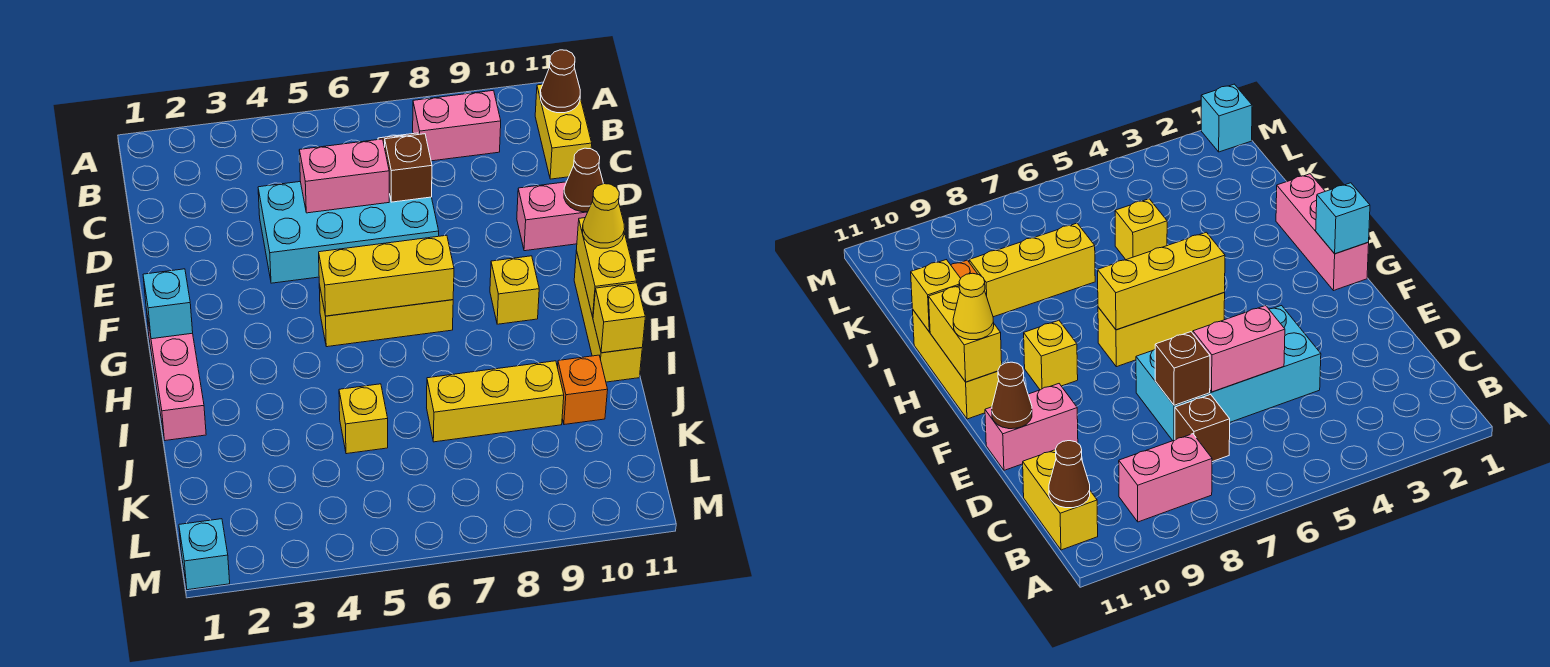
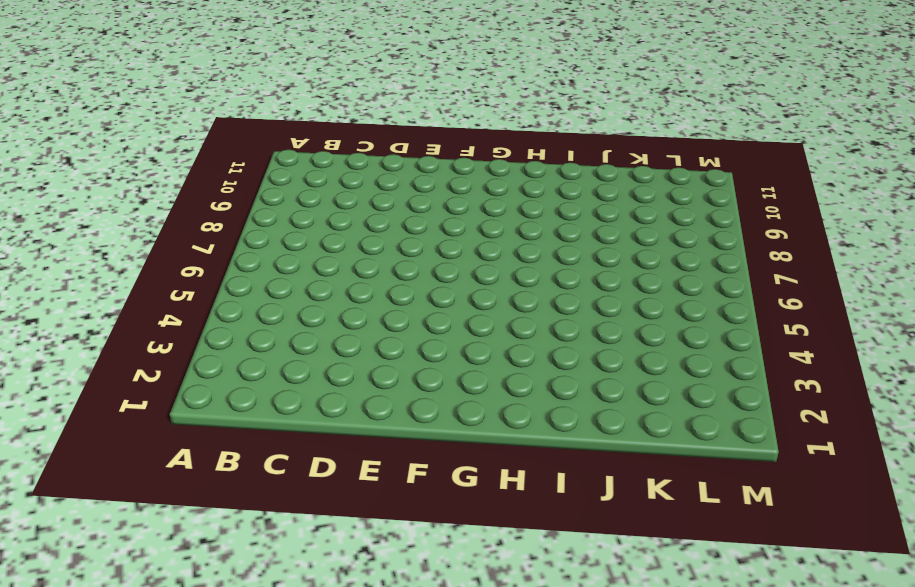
none -> pink brick B8:B9 level 1
none -> yellow brick B11:C11 level 1
none -> brown brick C7 level 1

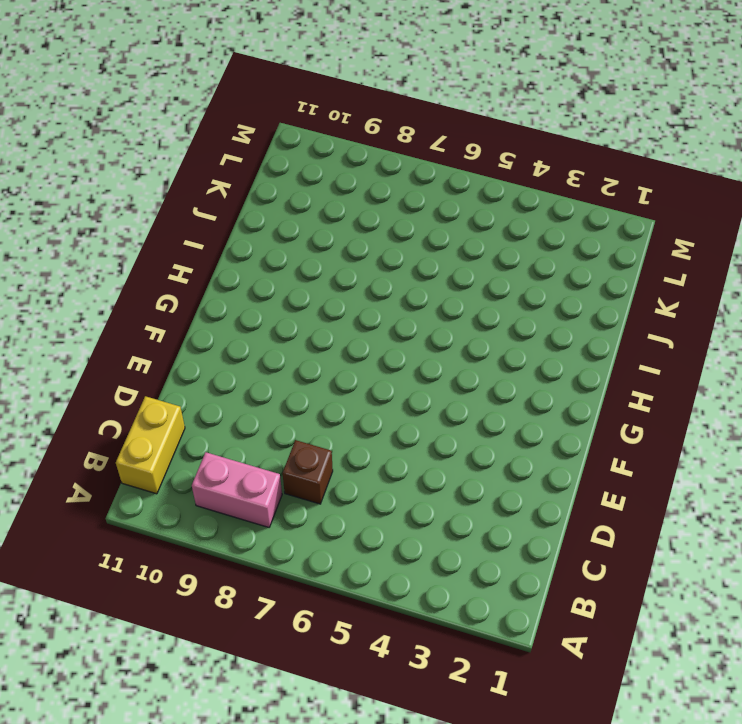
none -> cyan brick D4:E7 level 1
none -> pink brick E10:E11 level 1
none -> pink brick G1:I1 level 1

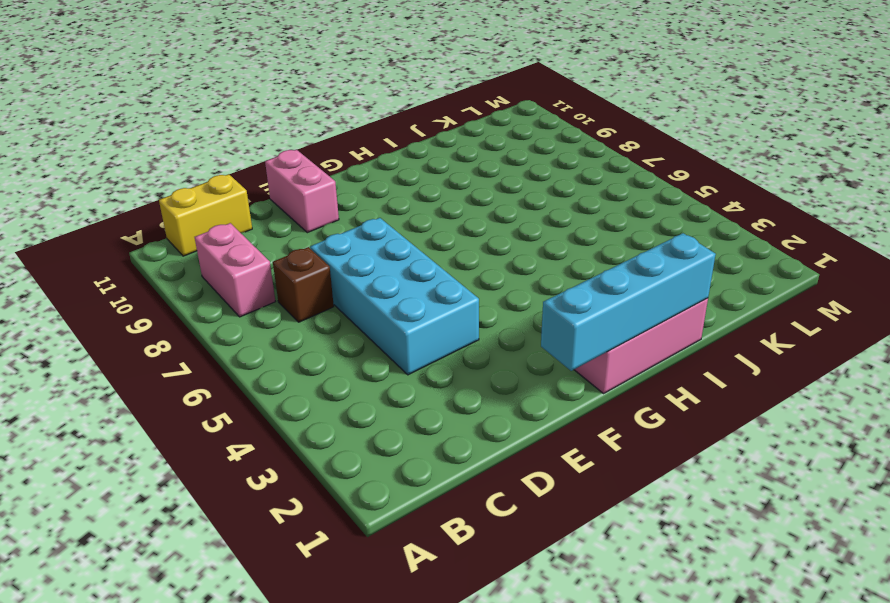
cyan brick F1:I1 level 2 -> cyan brick G1 level 2
none -> yellow brick G5:G7 level 1
none -> yellow brick G9 level 1
none -> yellow brick G11:I11 level 1

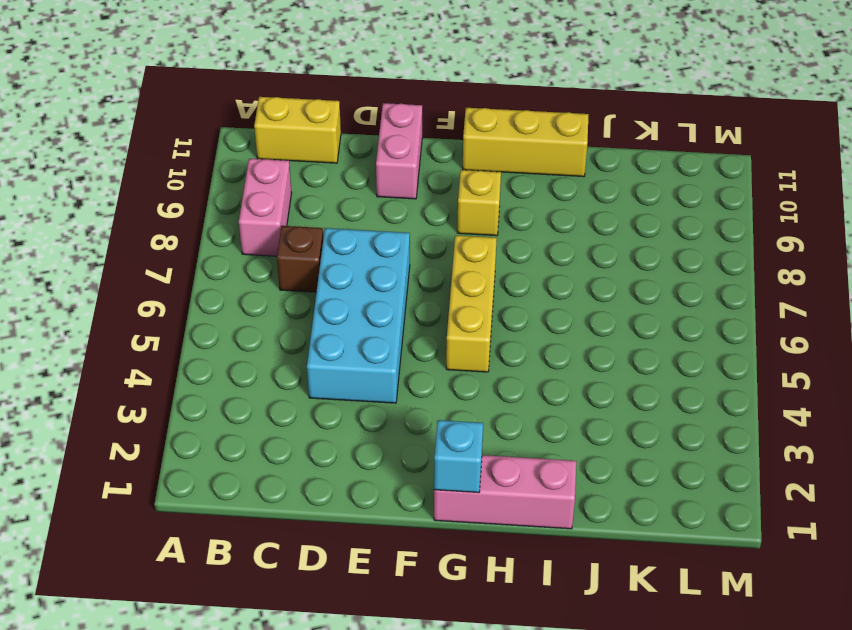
none -> yellow brick J5 level 1
none -> yellow brick J7:J9 level 1
none -> orange brick J10 level 1

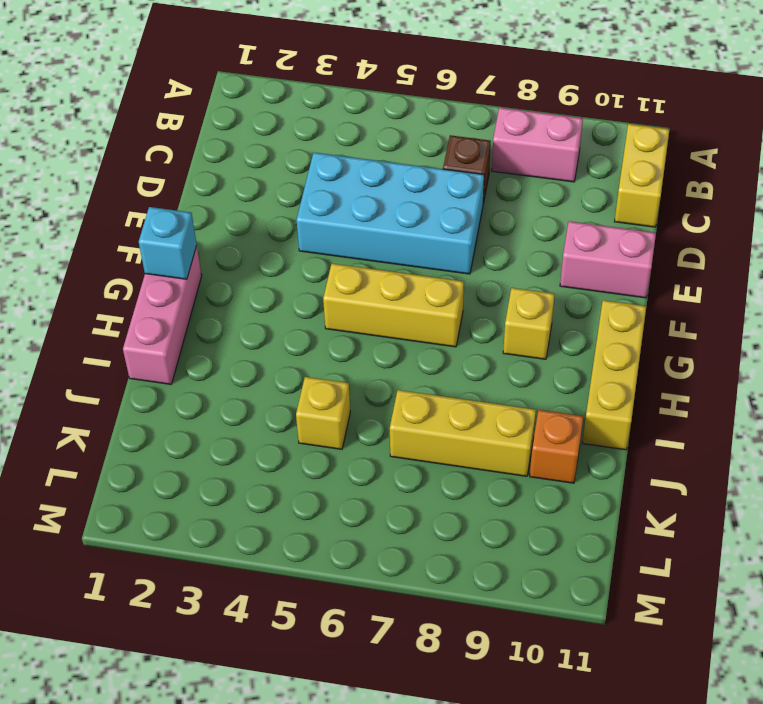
none -> cyan brick M1 level 1
none -> brown cone B11 level 2
none -> pink brick D5:D6 level 2

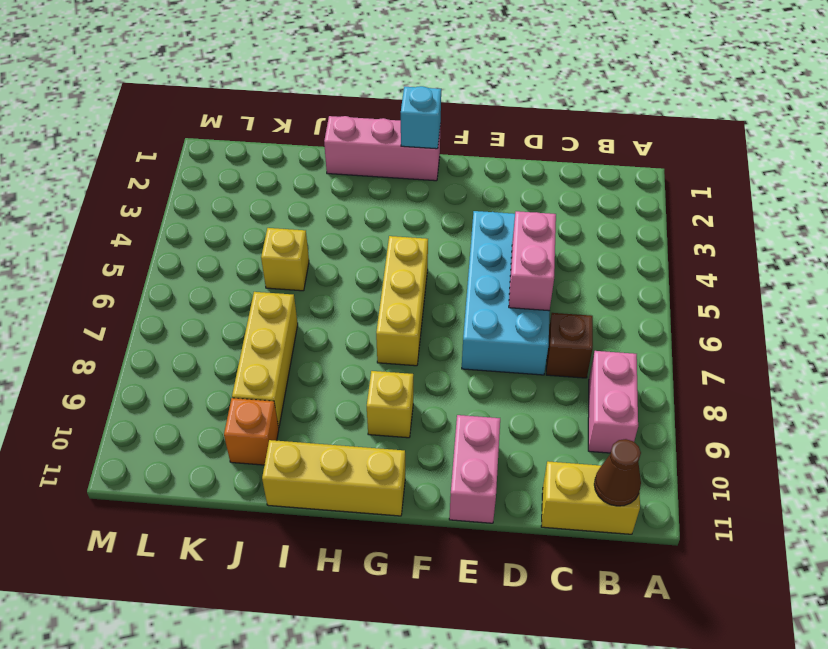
none -> cyan brick M1 level 1
none -> brown brick D7 level 2
none -> brown cone E11 level 2

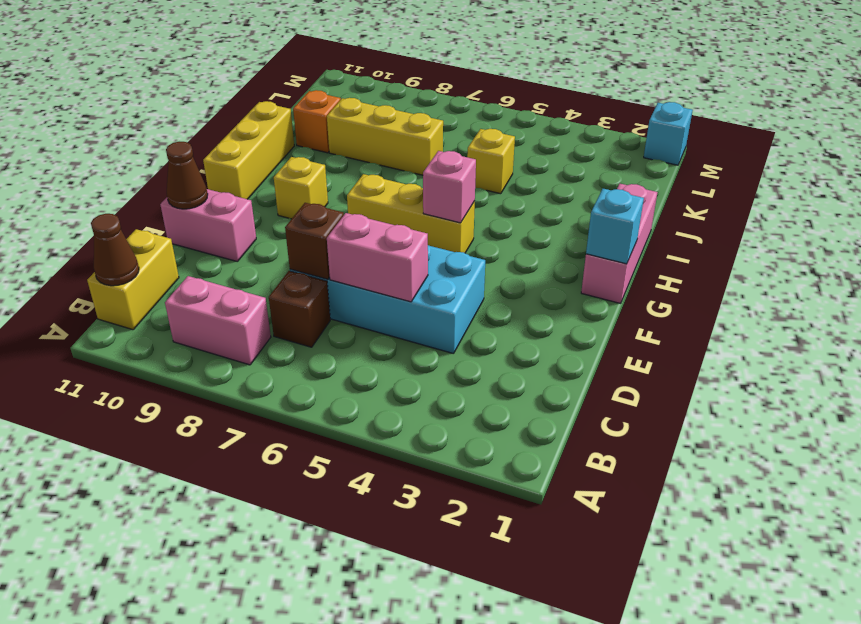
pink brick G5 level 2 -> yellow brick G5:G7 level 2
none -> yellow brick G11:H11 level 2
none -> yellow brick I11 level 2
none -> yellow cone G11 level 3

